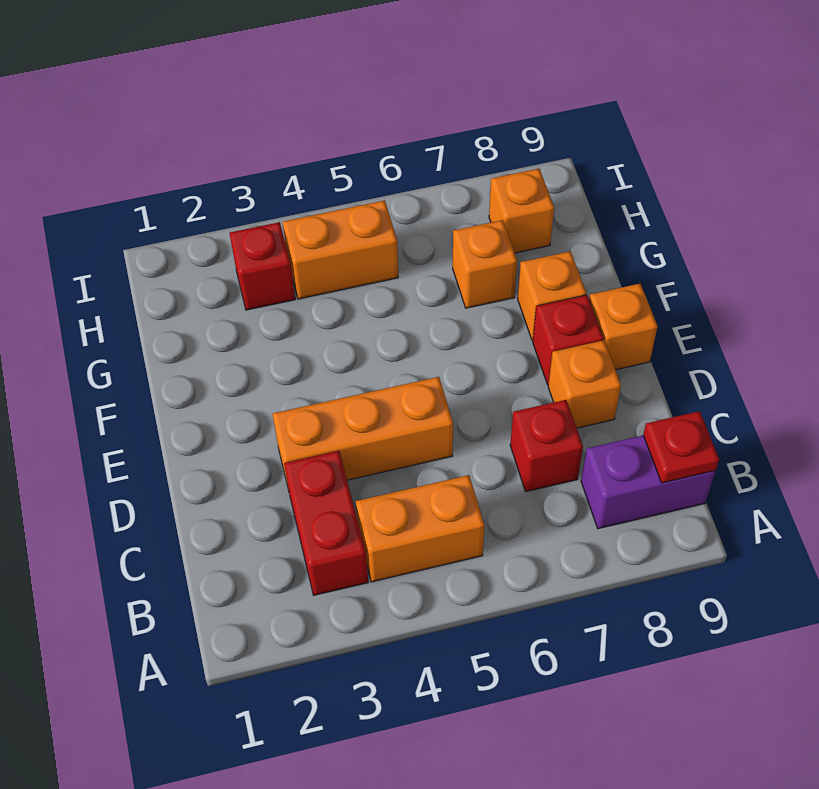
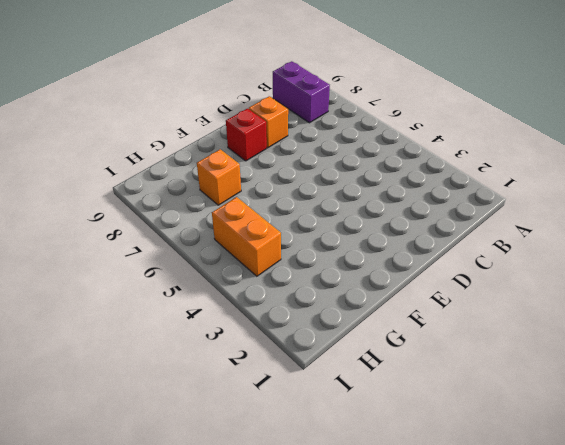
none -> red brick B3:C3 level 1
none -> orange brick B4:B5 level 1
none -> red brick C7 level 1

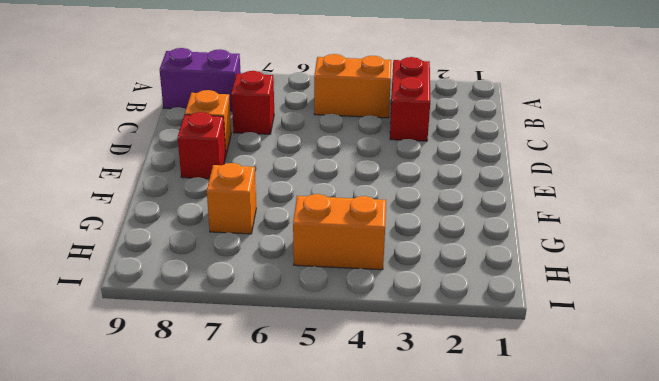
none -> orange brick D3:D5 level 1
none -> orange brick E9 level 1
none -> orange brick F8 level 1

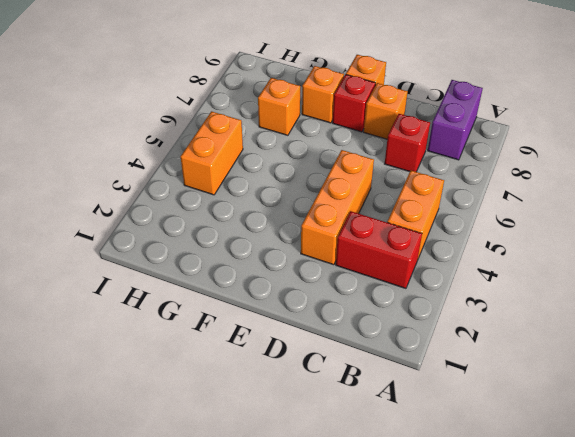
none -> red brick H3 level 1
none -> orange brick H8 level 1
none -> red plate B9 level 2

